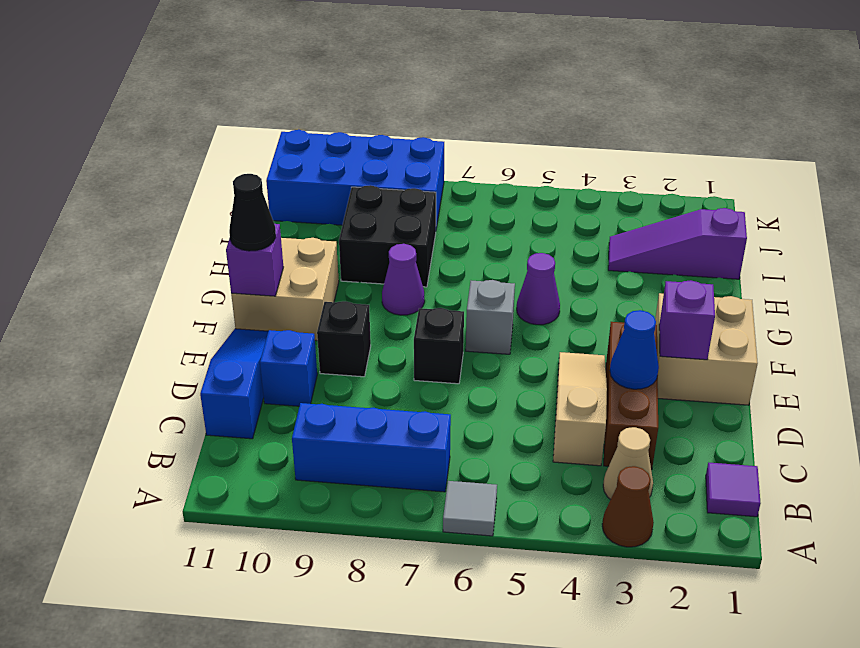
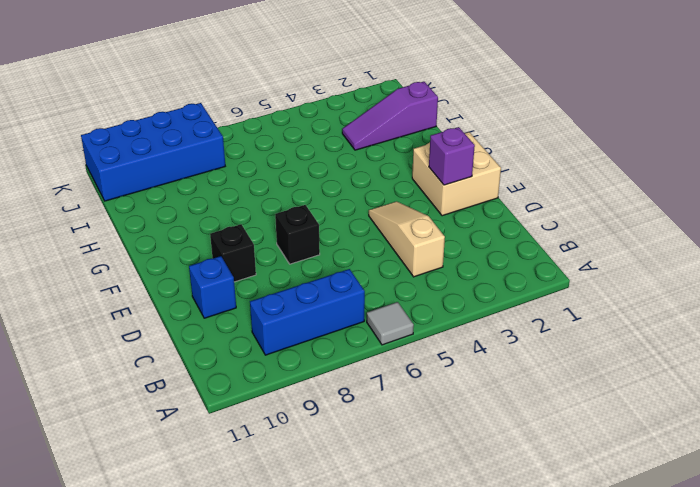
none -> brown cone A3 level 1
none -> purple tile B1 level 1
none -> tan cone B3 level 1

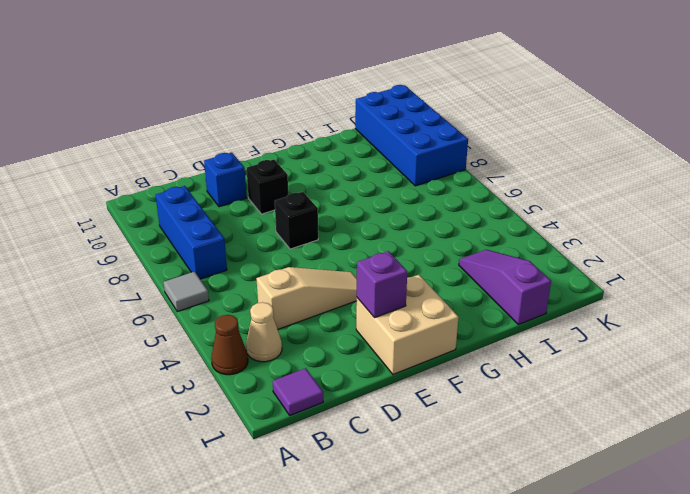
none -> brown brick C3:E3 level 1
none -> blue slope C11:E11 level 1 top C
none -> grey brick F6 level 1

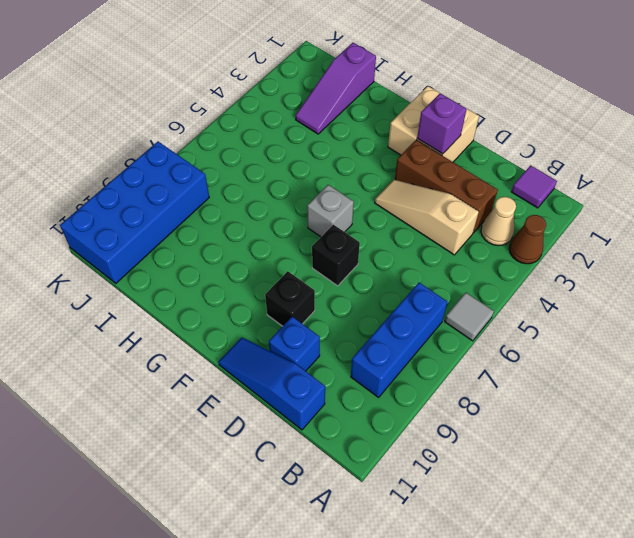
none -> tan brick F10:G11 level 1
none -> purple cone G5 level 1
none -> purple cone G8 level 1

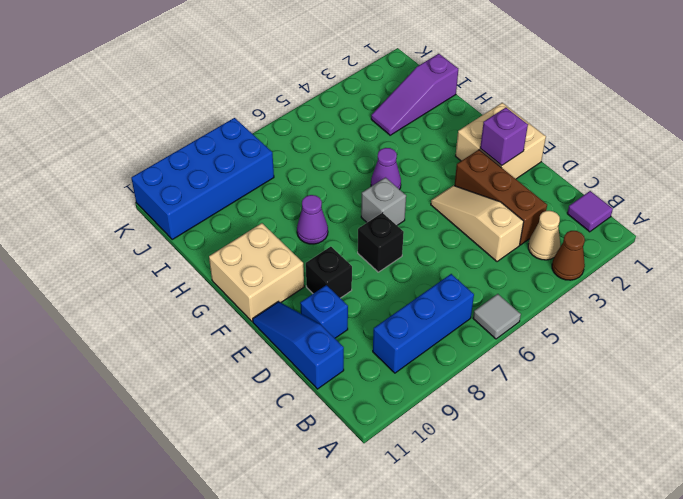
none -> black brick H8:I9 level 1
none -> blue cone D3 level 2
none -> purple brick F11 level 2

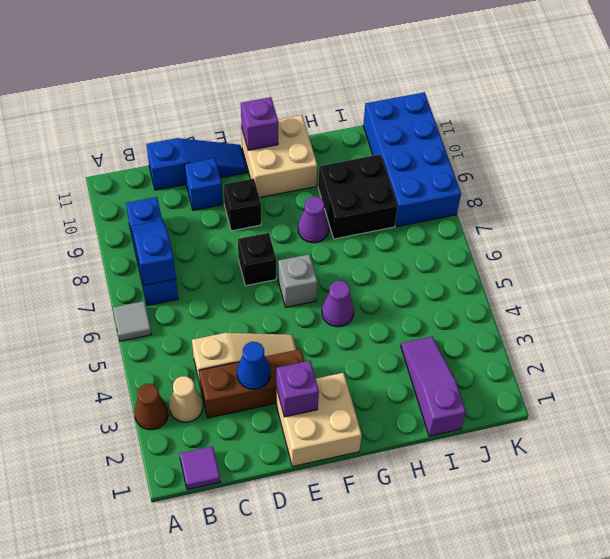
blue slope B7:B8 level 2 top 7 -> none
none -> black cone F11 level 3

